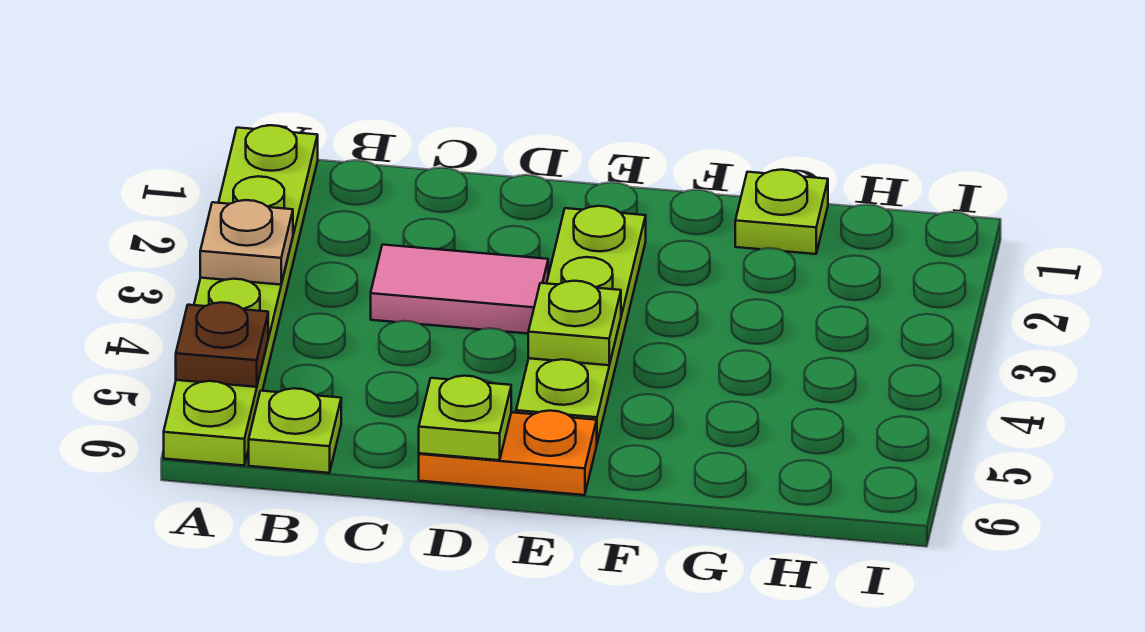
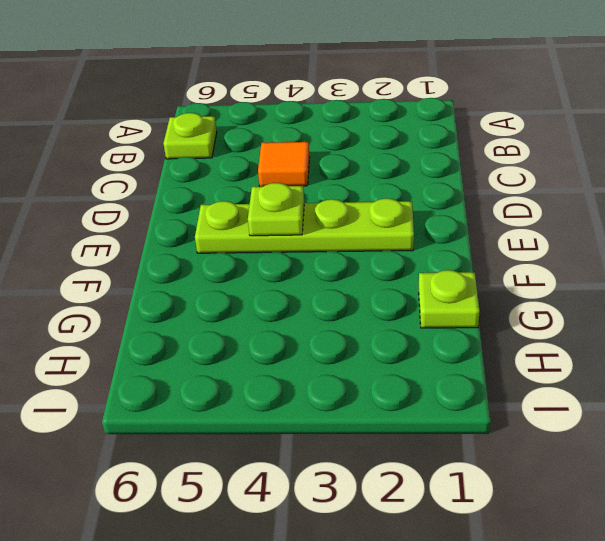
orange tile C4 level 1 -> none
none -> lime plate A1:A6 level 1
none -> pink tile C3:D3 level 1

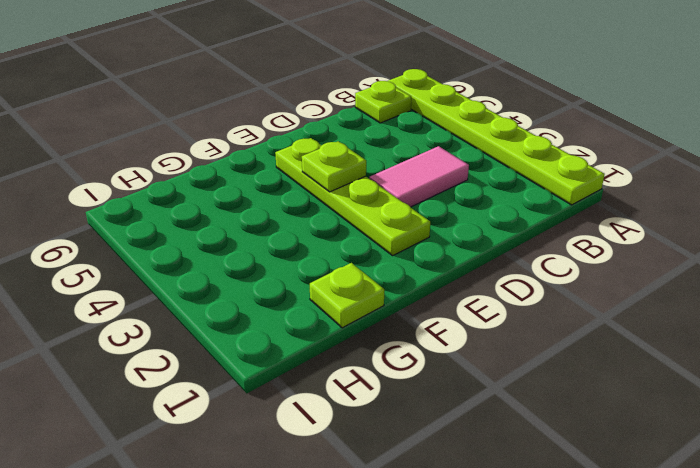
none -> orange plate D6:E6 level 1
none -> tan plate A3 level 2

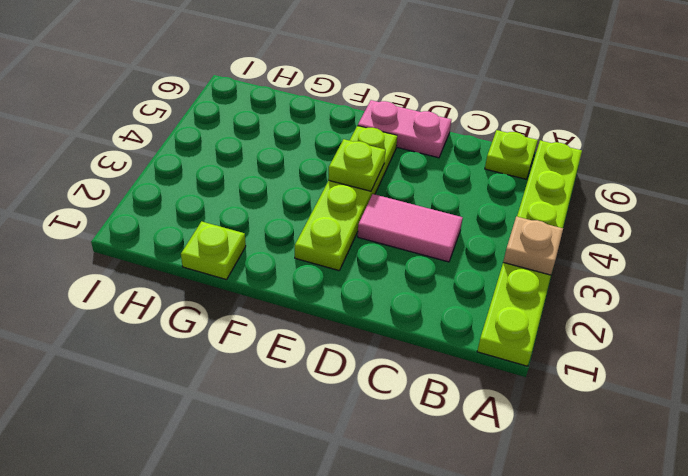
pink plate D6:E6 level 1 -> orange plate D6:E6 level 1
none -> brown plate A5 level 2
none -> lime plate D6 level 2

